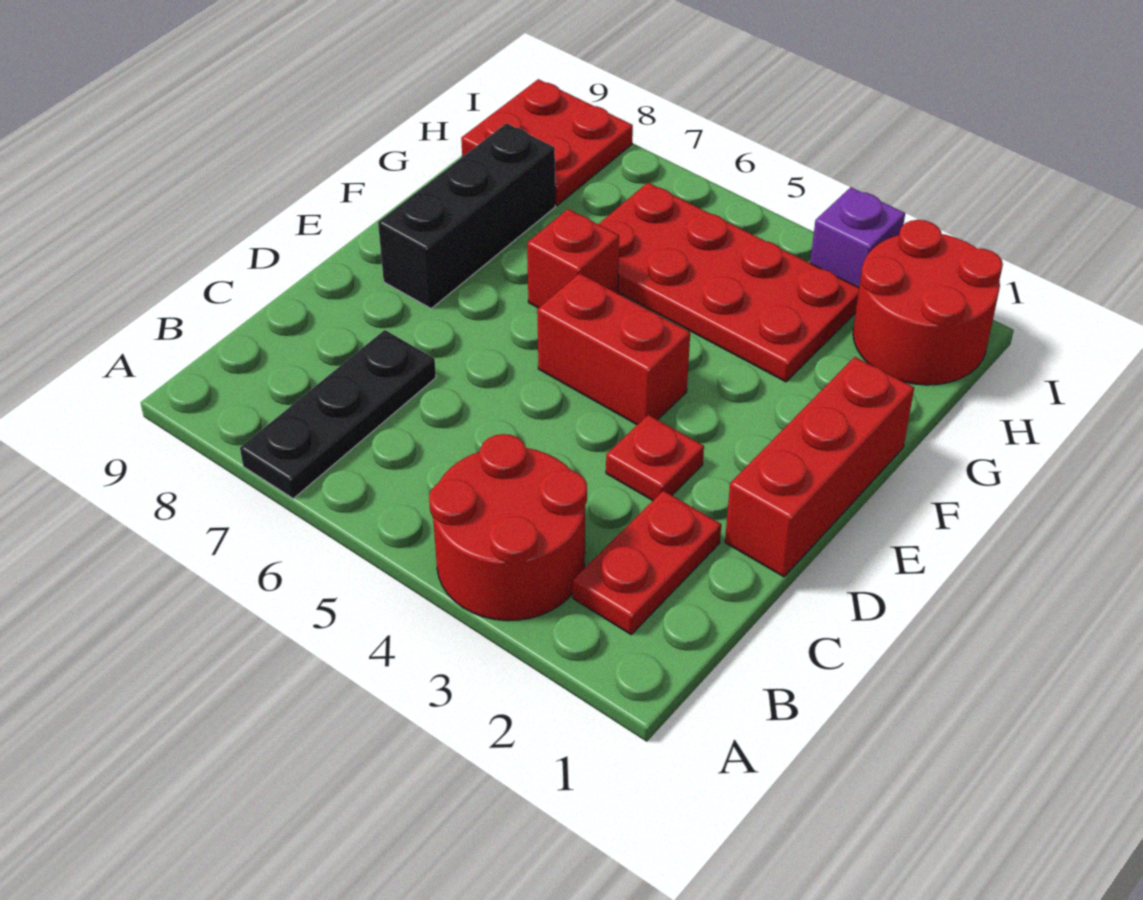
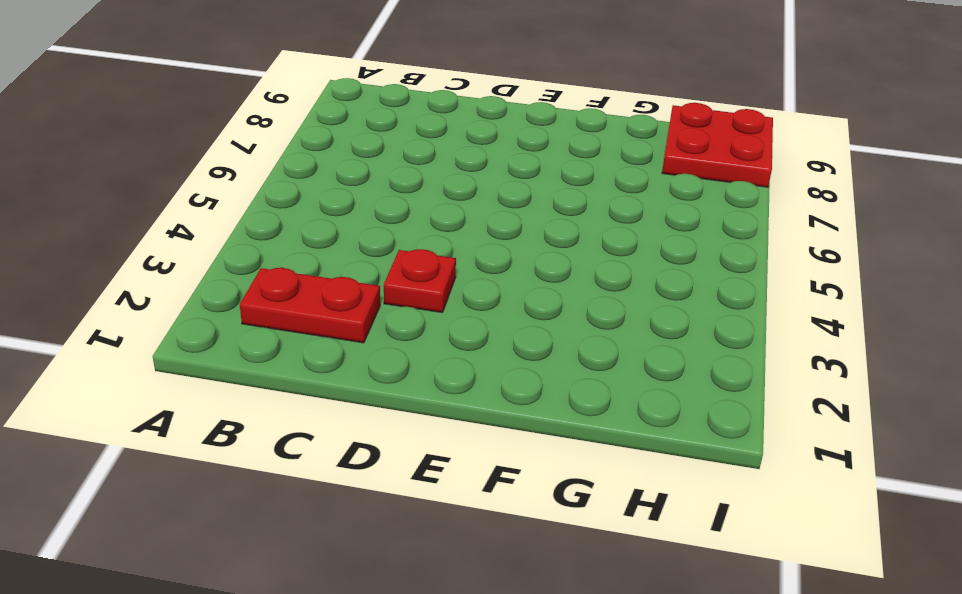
none -> red round brick A3:B4 level 1
none -> black plate A7:C7 level 1
none -> red brick D1:F1 level 1

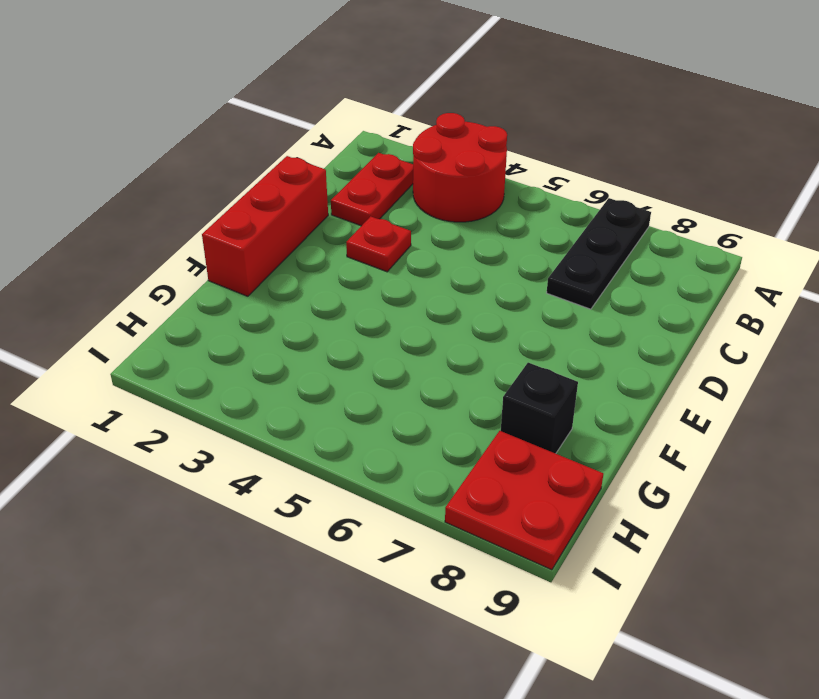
black brick G8 level 1 -> black brick E8:G8 level 1
none -> red brick E4:E5 level 1
none -> red brick F6 level 1
none -> red plate G3:H6 level 1

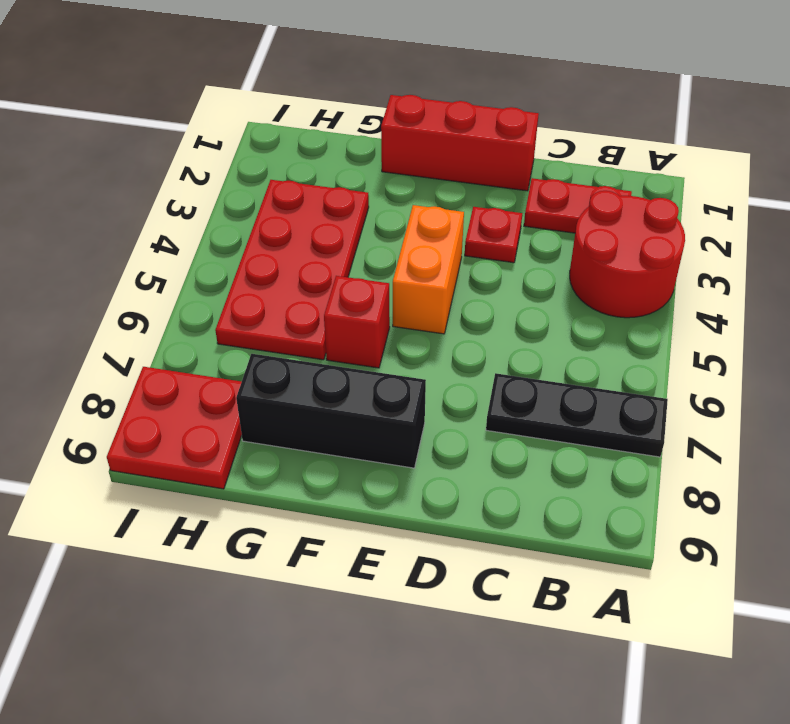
orange brick E4:E5 level 1 -> red brick E4:E5 level 1
none -> red round brick H1:I2 level 1
none -> purple brick I3 level 1

